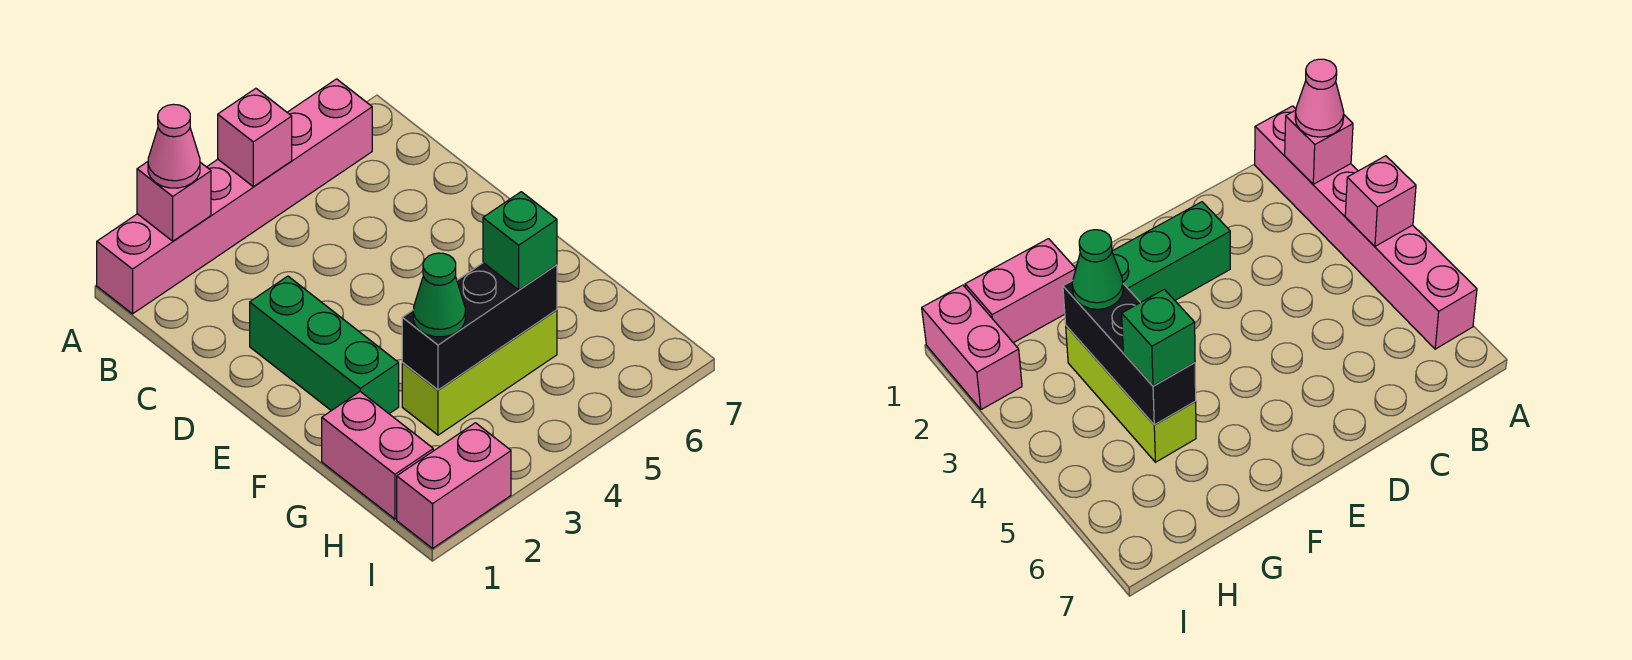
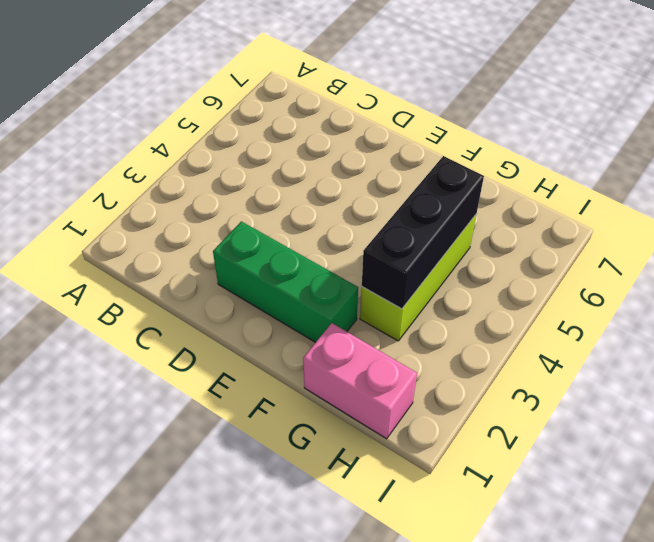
none -> pink brick A1:A6 level 1
none -> pink brick I1:I2 level 1

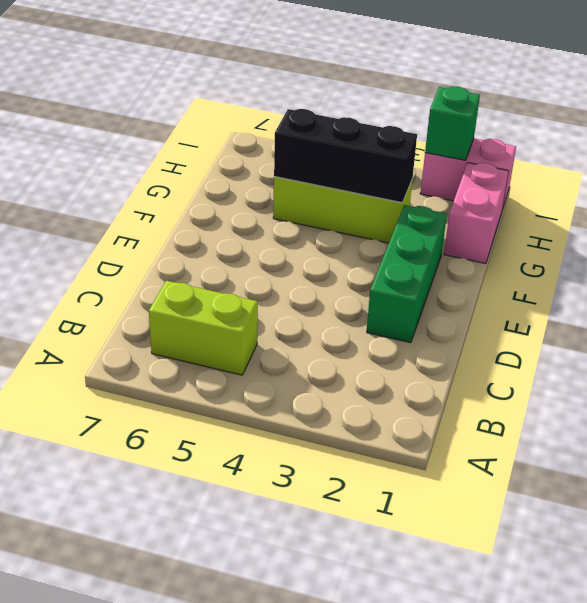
lime brick B5:B6 level 1 -> none
green brick I2 level 2 -> green brick G5 level 3
none -> pink brick A1:A6 level 1
none -> pink brick A2 level 2

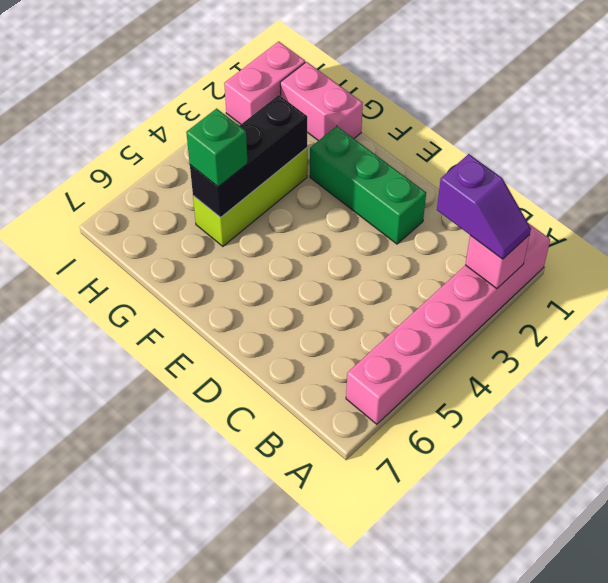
purple slope A2:B2 level 3 top B -> pink cone A2 level 3
none -> pink brick A4 level 2
none -> green cone G3 level 3

